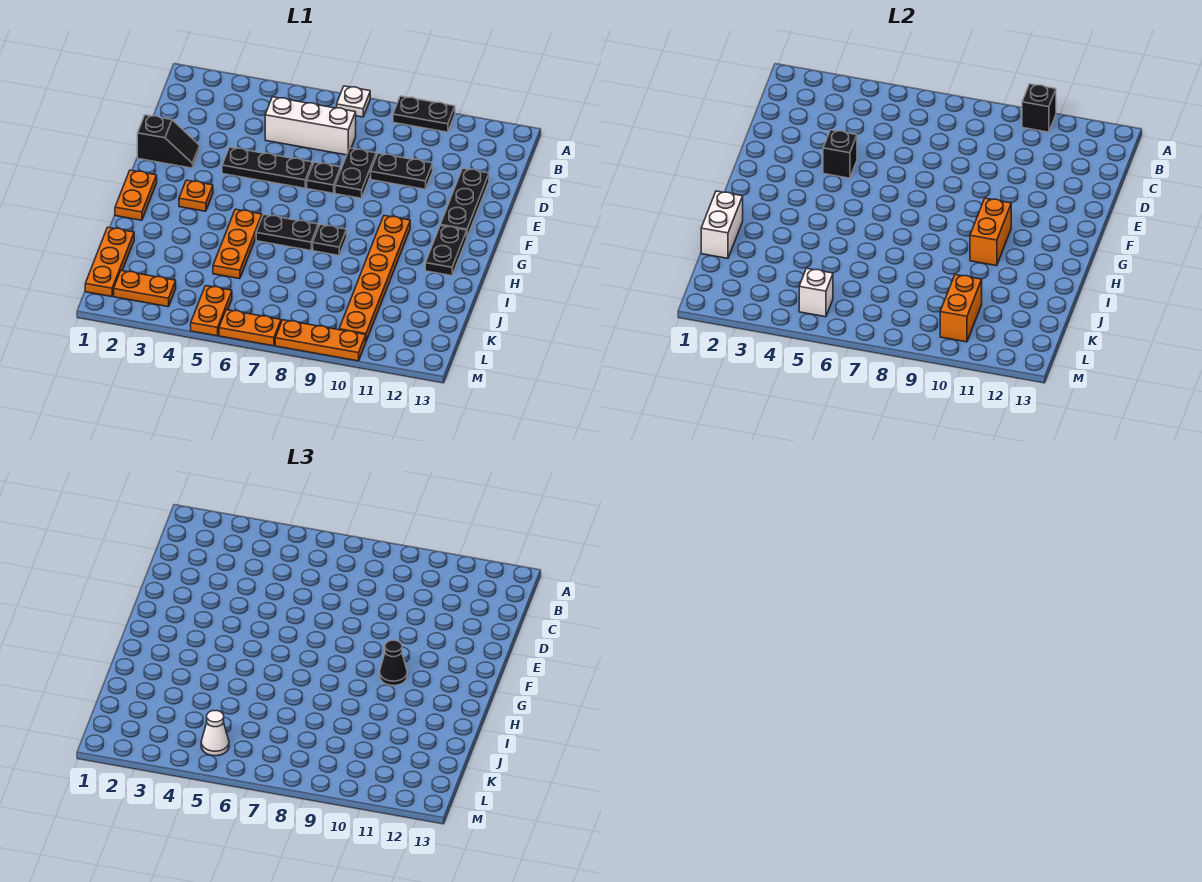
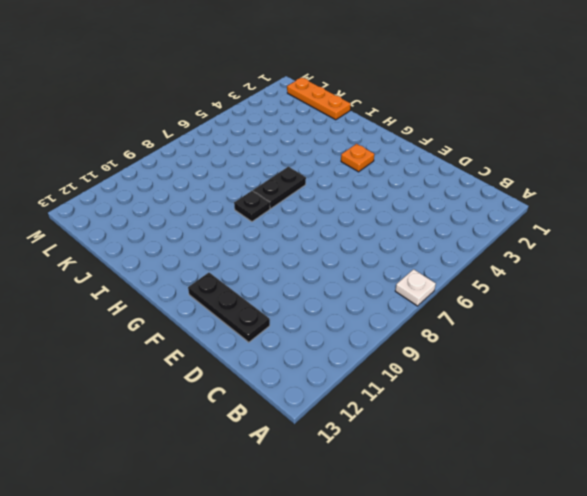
none -> black plate A9:A10 level 1
none -> white brick C5:C7 level 1
none -> black plate D8:E8 level 1

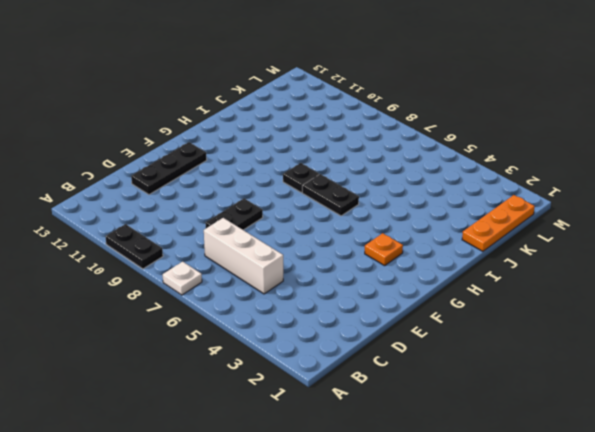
none -> black plate D9:D10 level 1
none -> black slope E1:E2 level 1 top 1
none -> black plate E4:E6 level 1

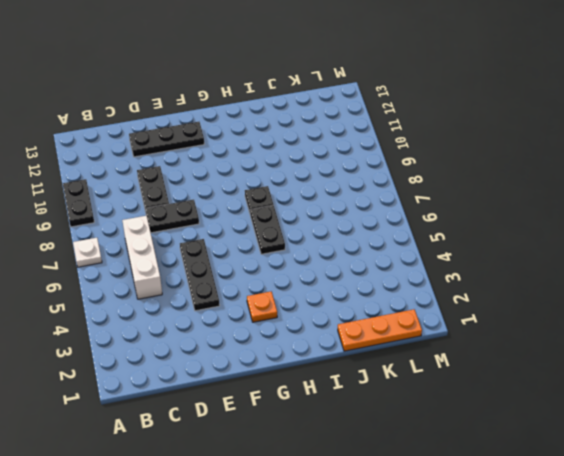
none -> black slope E1:E2 level 1 top 1
none -> black plate E7 level 1
none -> orange plate G1:H1 level 1

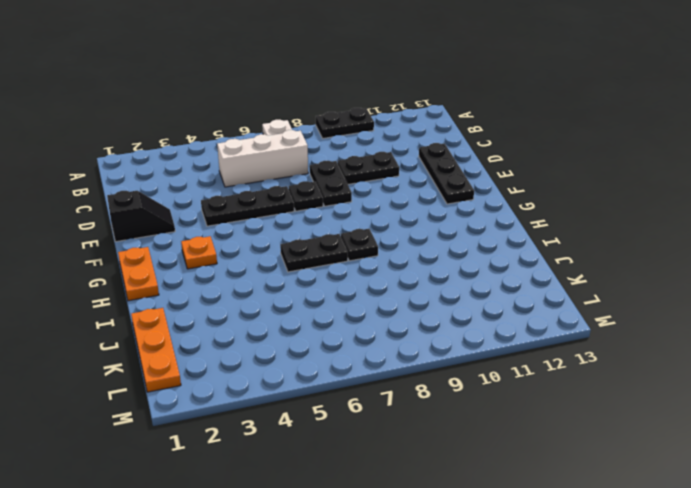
none -> orange plate G10:L10 level 1
none -> black plate G12:H12 level 1
none -> orange plate H5:J5 level 1

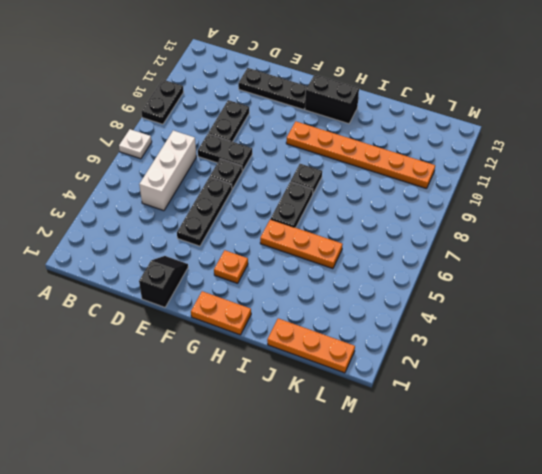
black brick G12:H12 level 1 -> black plate G12:H12 level 1
none -> orange plate L2:L3 level 1
none -> orange plate L5:M5 level 1
none -> orange plate M6:M7 level 1

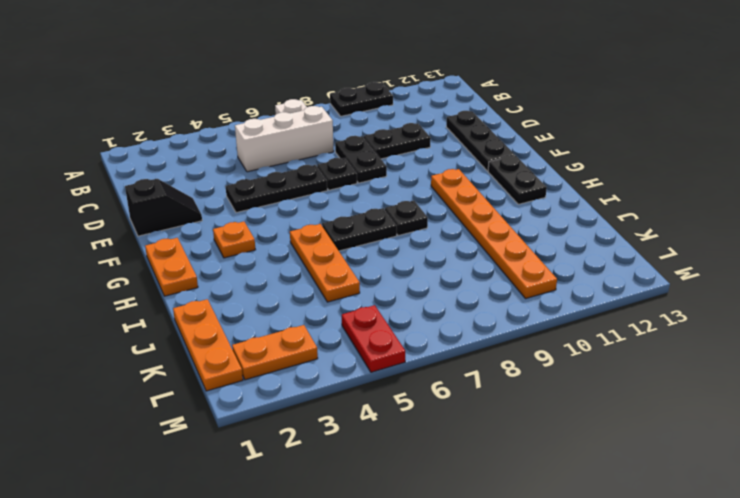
red plate L5:M5 level 1 -> orange plate L5:M5 level 1
none -> orange plate M6:M7 level 1
none -> orange plate M8:M10 level 1
none -> black brick A10 level 2

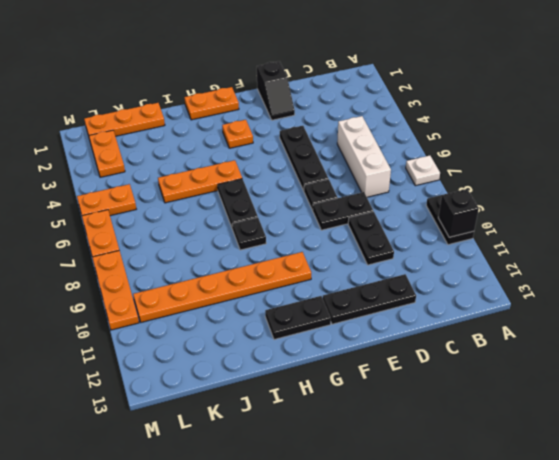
none -> black brick E4 level 2
none -> orange brick G10:H10 level 2
none -> white brick I1:J1 level 2

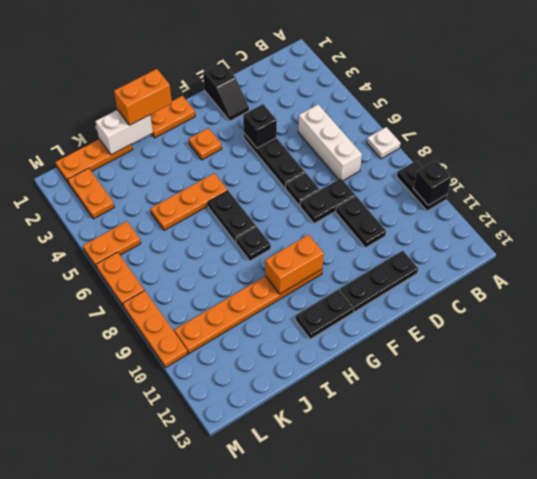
orange brick H1:I1 level 3 -> orange brick K10:L10 level 2
none -> white brick L5 level 2
none -> black cone G10 level 3
none -> white cone L5 level 3

